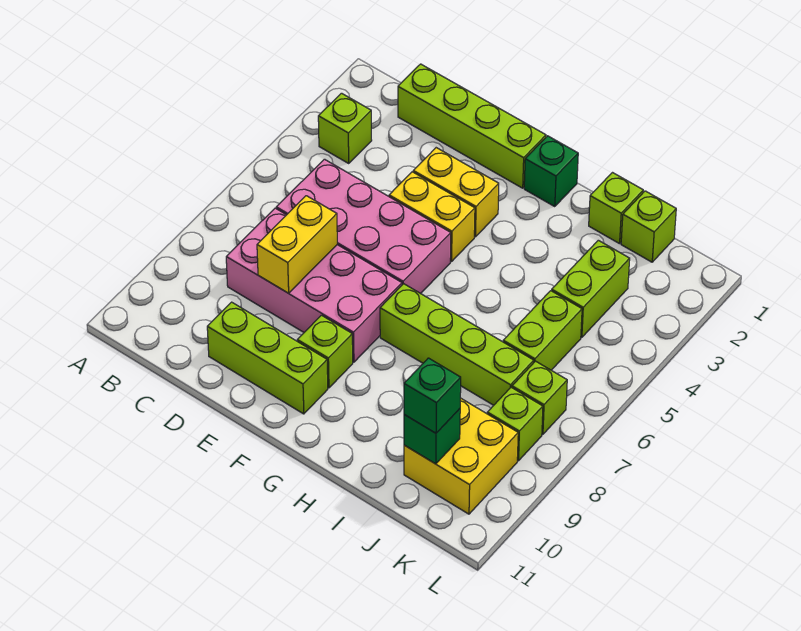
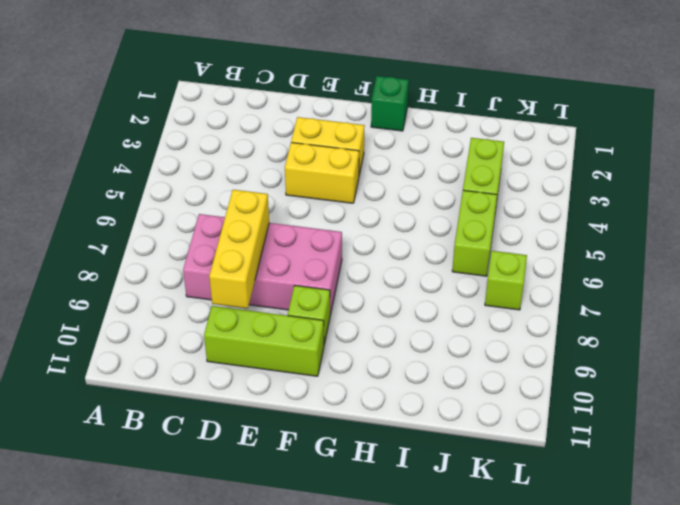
yellow brick D7:D9 level 2 -> yellow brick D7:D8 level 2
none -> lime brick B3 level 1
none -> lime brick C1:F1 level 1
none -> pink brick C5:F6 level 1

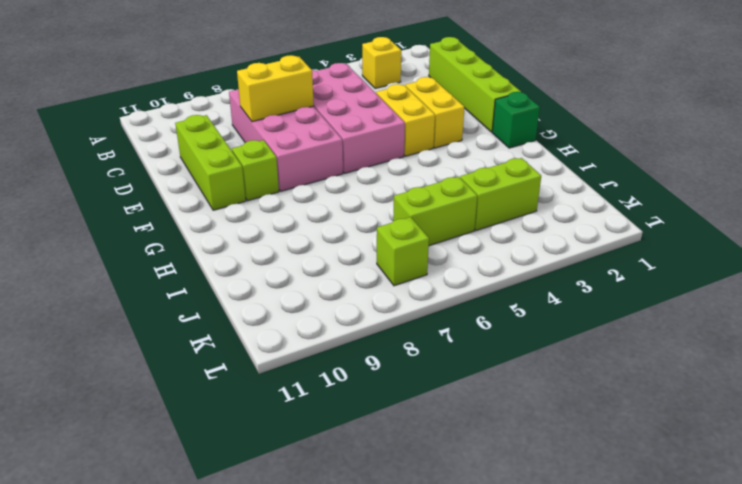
yellow brick B3 level 1 -> lime brick B3 level 1
none -> lime brick G7:J7 level 1
none -> lime brick I1 level 1
none -> lime brick J1 level 1

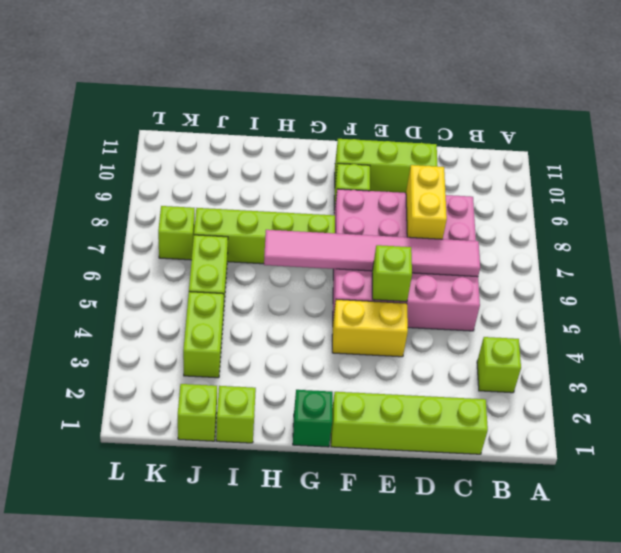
pink tile C6:H6 level 2 -> none
lime brick E5 level 2 -> lime brick K8 level 1
none -> yellow brick E3:F3 level 1
none -> yellow brick J9:K10 level 1
none -> green brick J10 level 2

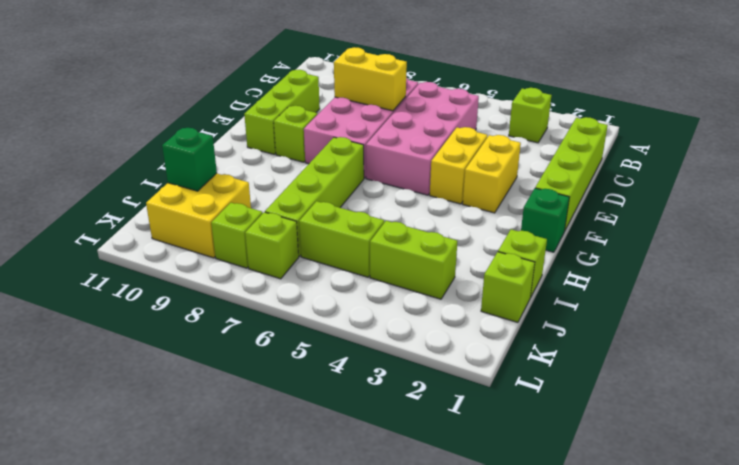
none -> green brick J10 level 3

